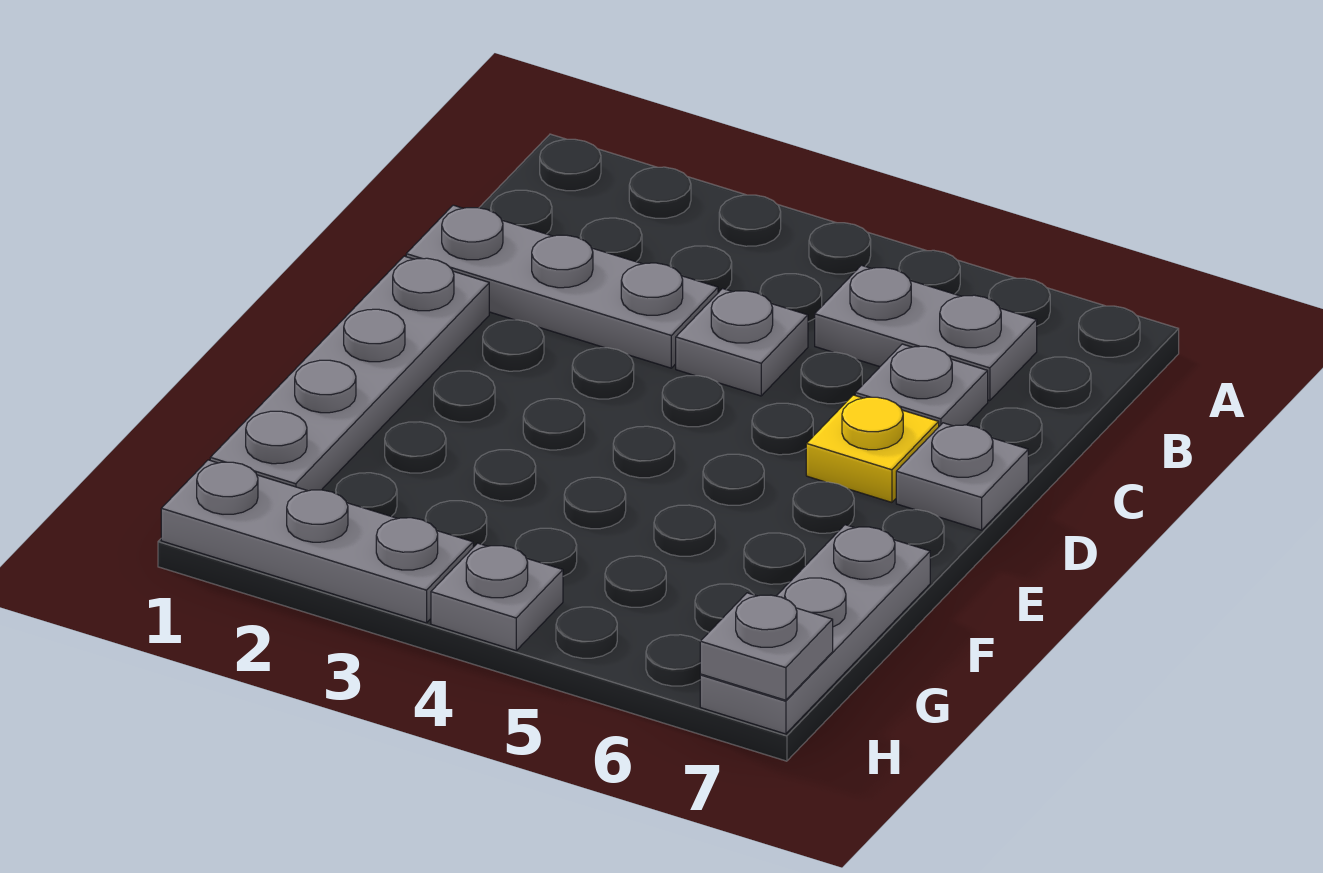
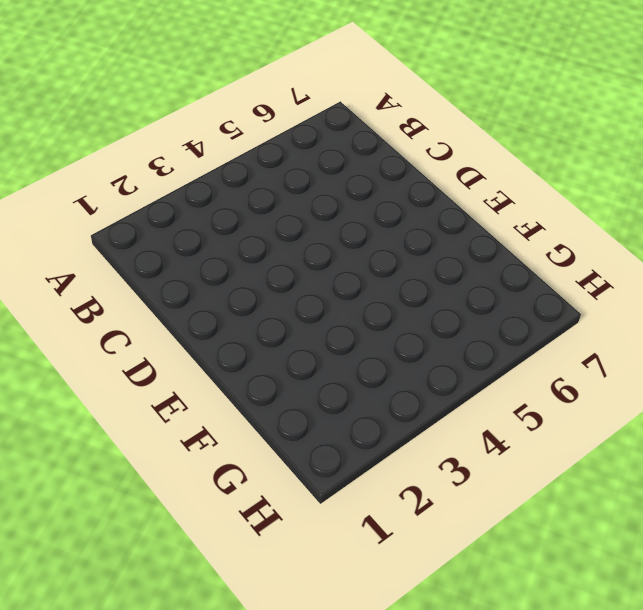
none -> grey plate B5:B6 level 1
none -> grey plate C1:C3 level 1

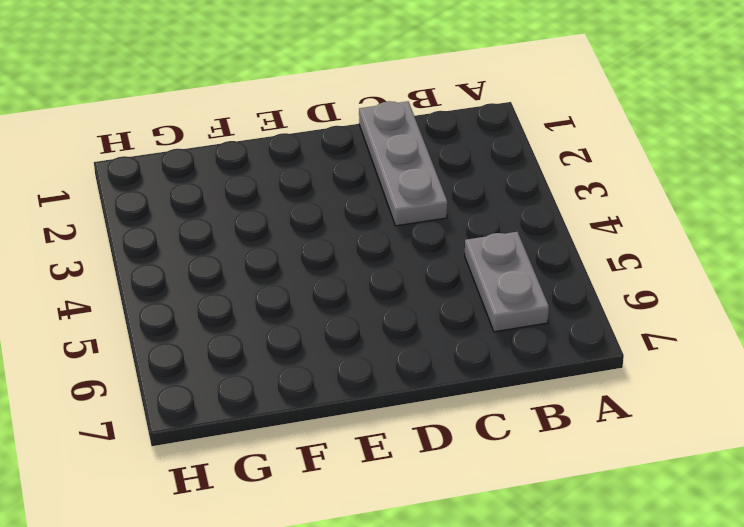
none -> grey plate C4 level 1
none -> grey plate C6 level 1

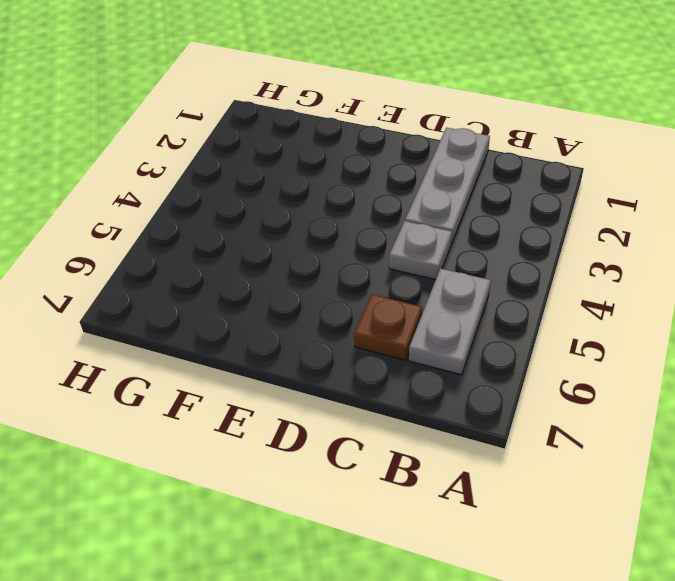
brown plate C6 level 1 -> grey plate C6 level 1
none -> grey plate D1:G1 level 1
none -> yellow plate D6 level 1

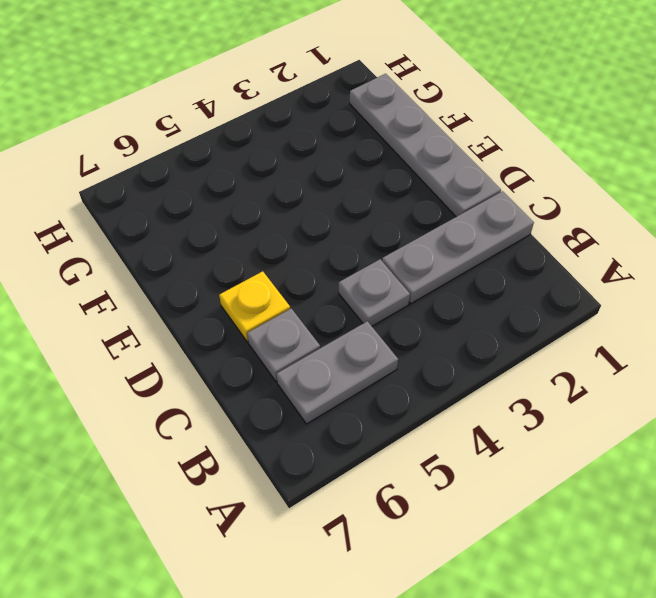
none -> grey plate D7 level 1
none -> grey plate F7:H7 level 1

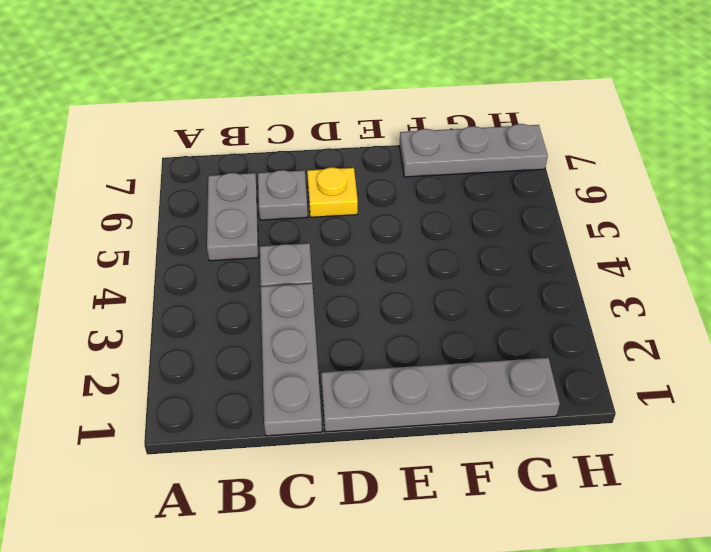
none -> grey plate D7 level 1
none -> grey plate H1:H3 level 1

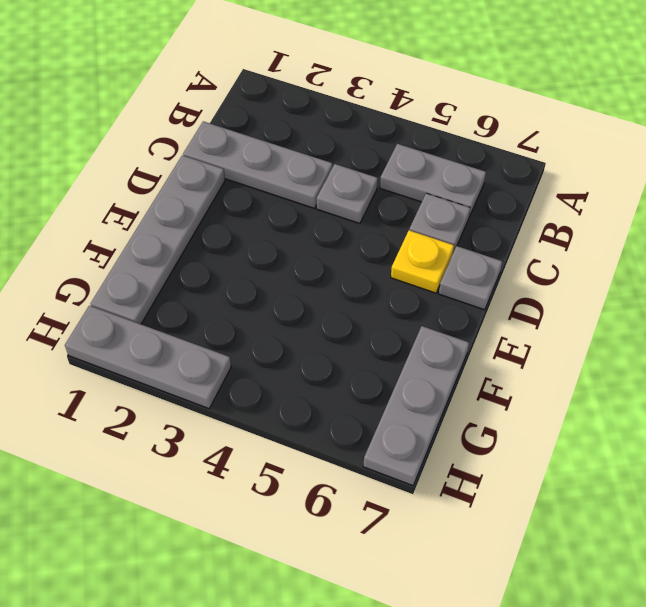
none -> grey plate H4 level 1
none -> grey plate H7 level 2

